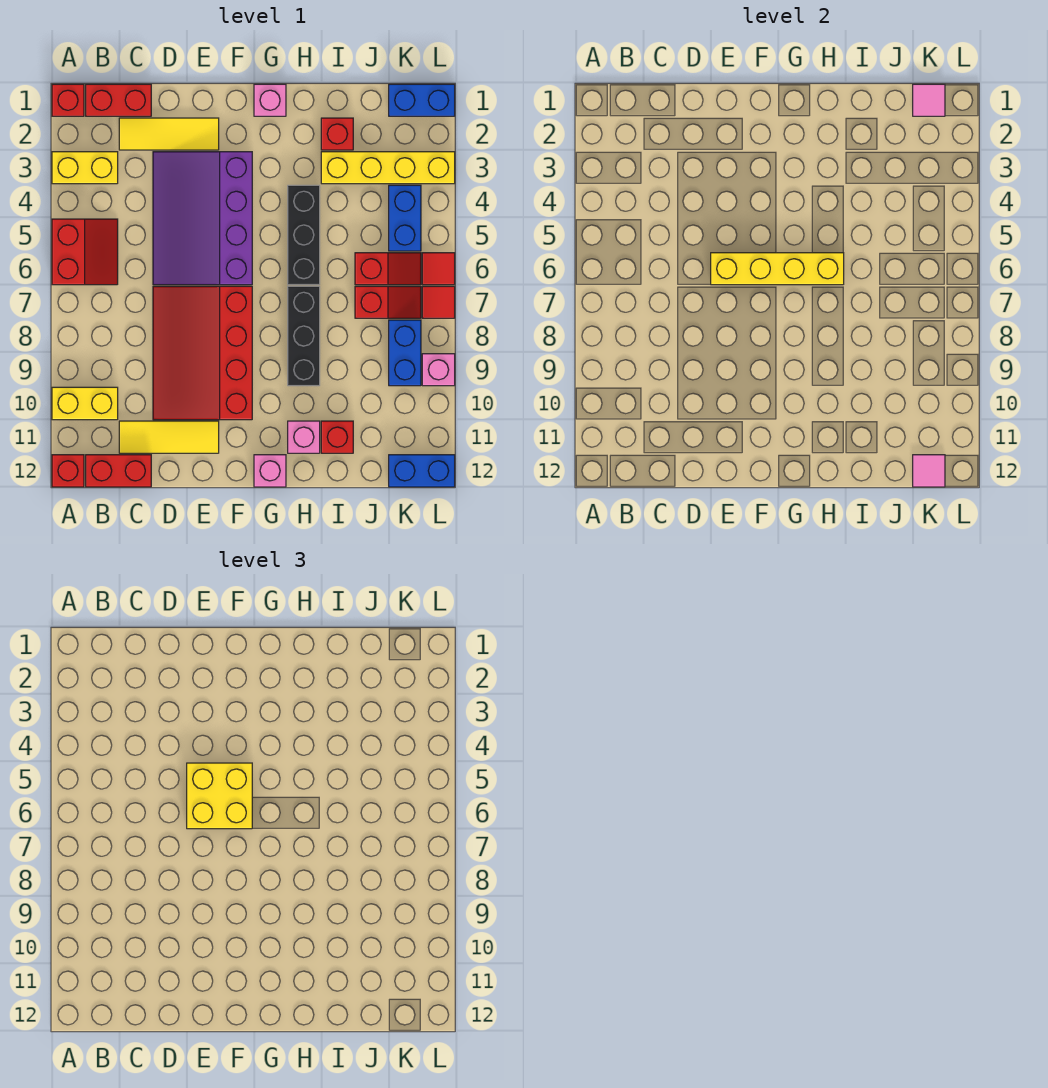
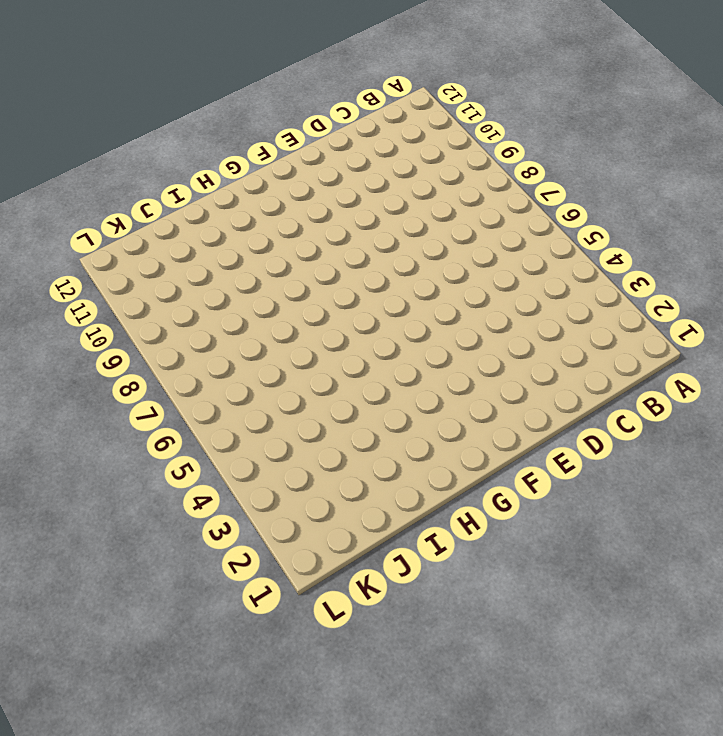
none -> red brick A1 level 1
none -> yellow brick A3:B3 level 1
none -> red slope A5:B6 level 1 top A
none -> yellow brick A10:B10 level 1

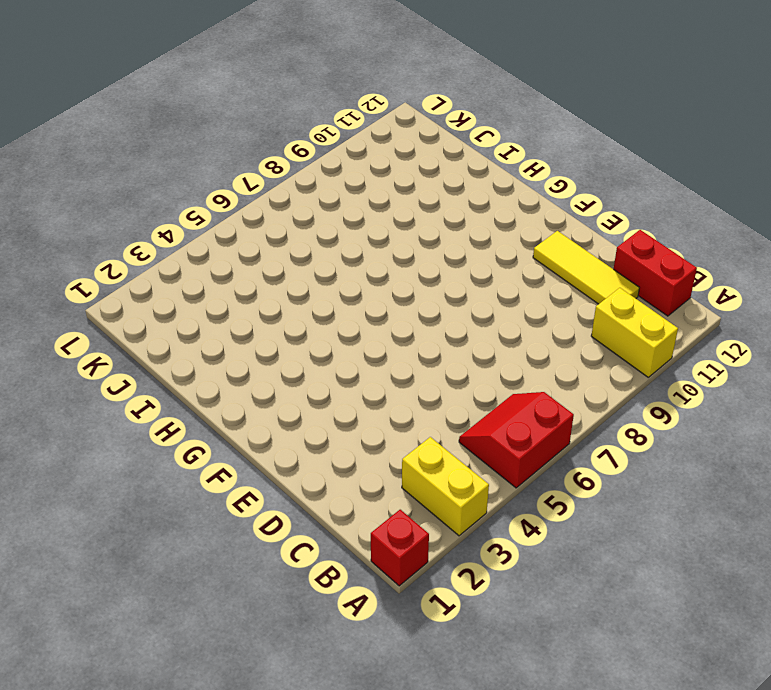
none -> red brick A12 level 1
none -> red brick B1:C1 level 1
none -> yellow tile C2:E2 level 1
none -> purple slope D3:F6 level 1 top F

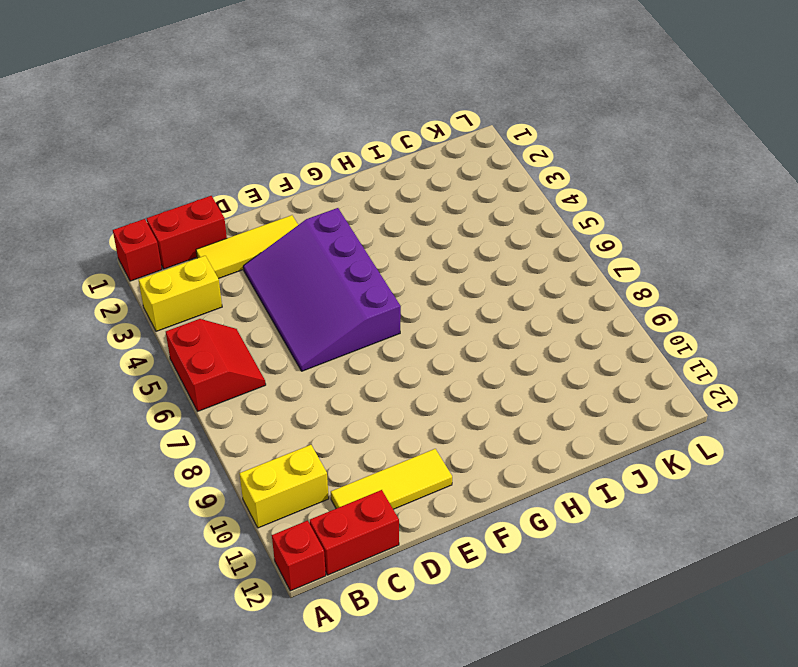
none -> red slope D7:F10 level 1 top F
none -> pink brick G1 level 1
none -> pink brick G12 level 1
none -> black brick H4:H6 level 1

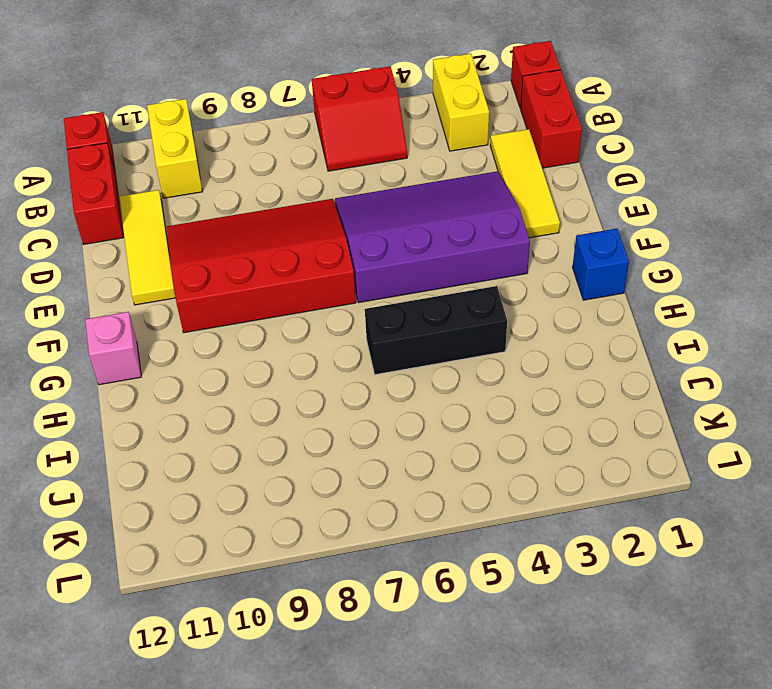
blue brick G1 level 1 -> pink brick G1 level 1
none -> black brick H7:H9 level 1
none -> pink brick H11 level 1
none -> red brick I2 level 1
none -> yellow brick I3:L3 level 1

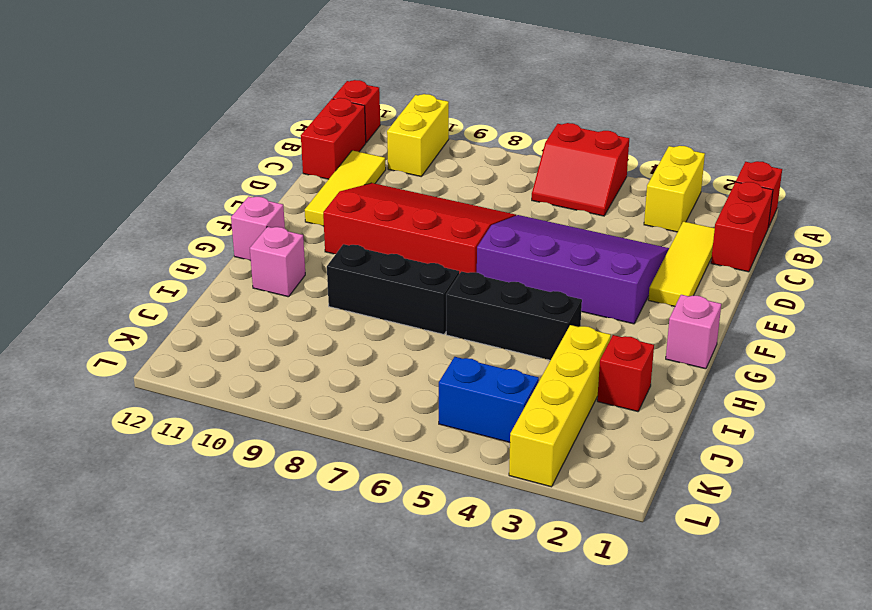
none -> red brick I11 level 1
none -> red slope J6:K6 level 1 top J
none -> red slope J7:K7 level 1 top J
none -> blue brick K1:L1 level 1

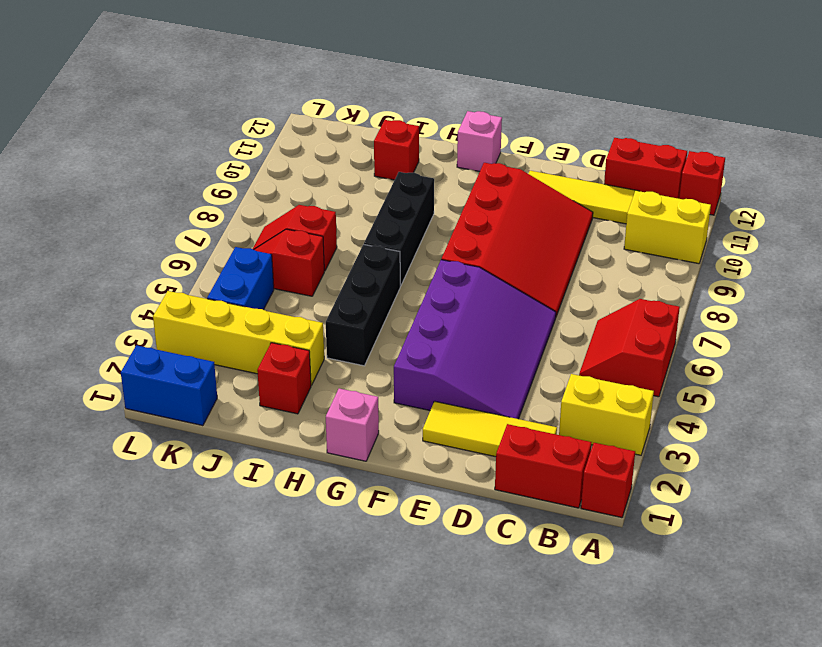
none -> pink brick H11 level 1
none -> blue brick K8:K9 level 1
none -> blue brick K12:L12 level 1
none -> red tile L6 level 1

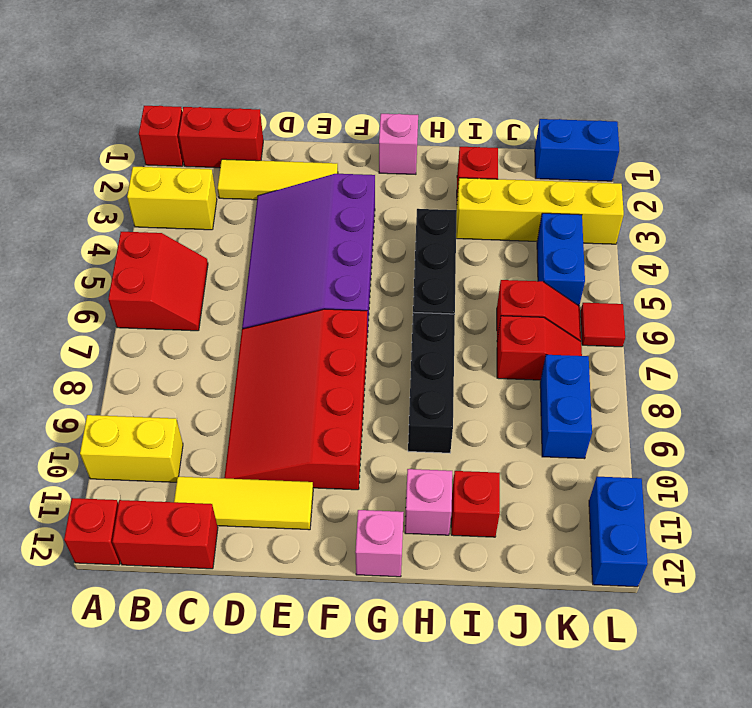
blue brick L11:L12 level 1 -> blue brick K12:L12 level 1
none -> red tile L7 level 1
none -> pink brick L9 level 1
none -> yellow brick E6:H6 level 2
none -> pink tile K1 level 2

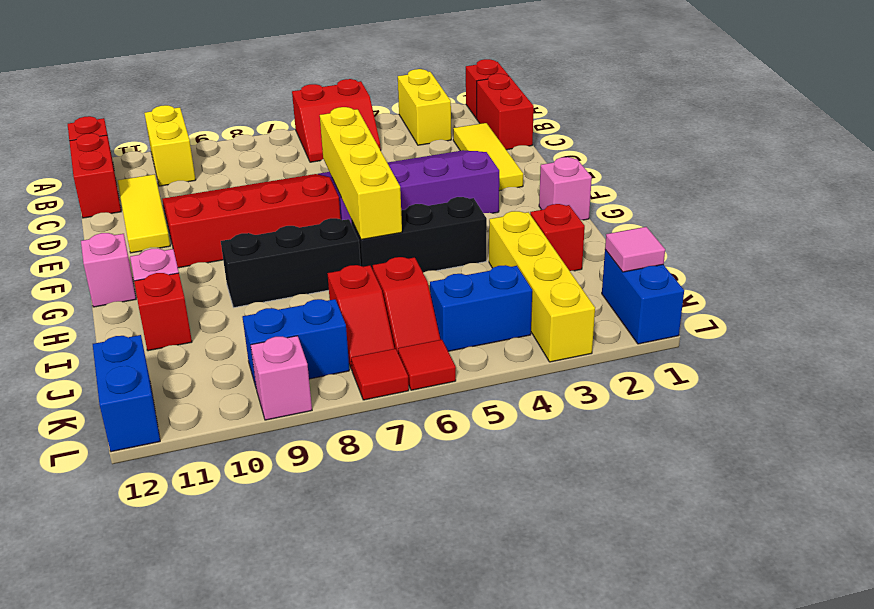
none -> pink tile K12 level 2
none -> yellow brick E5:F6 level 3

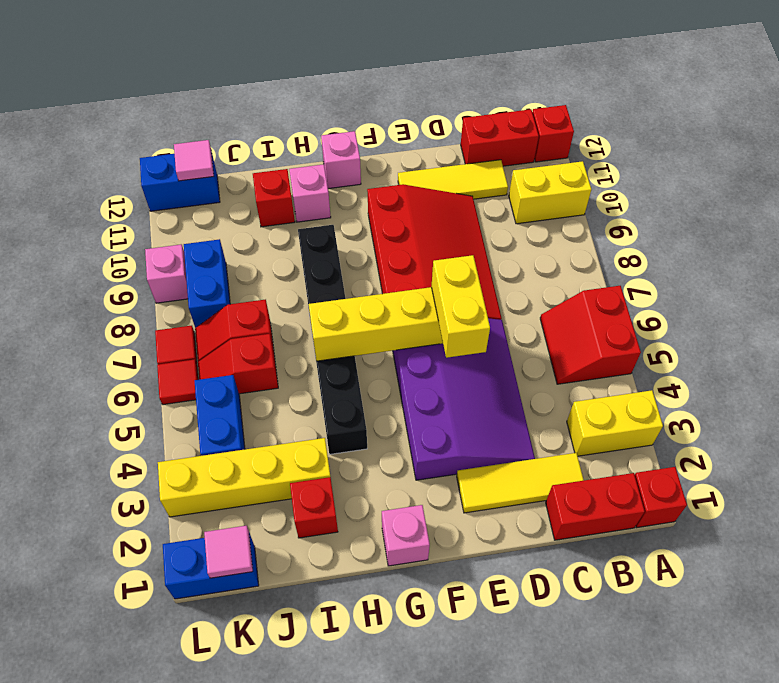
yellow brick E5:E6 level 3 -> yellow brick E5:F6 level 3

